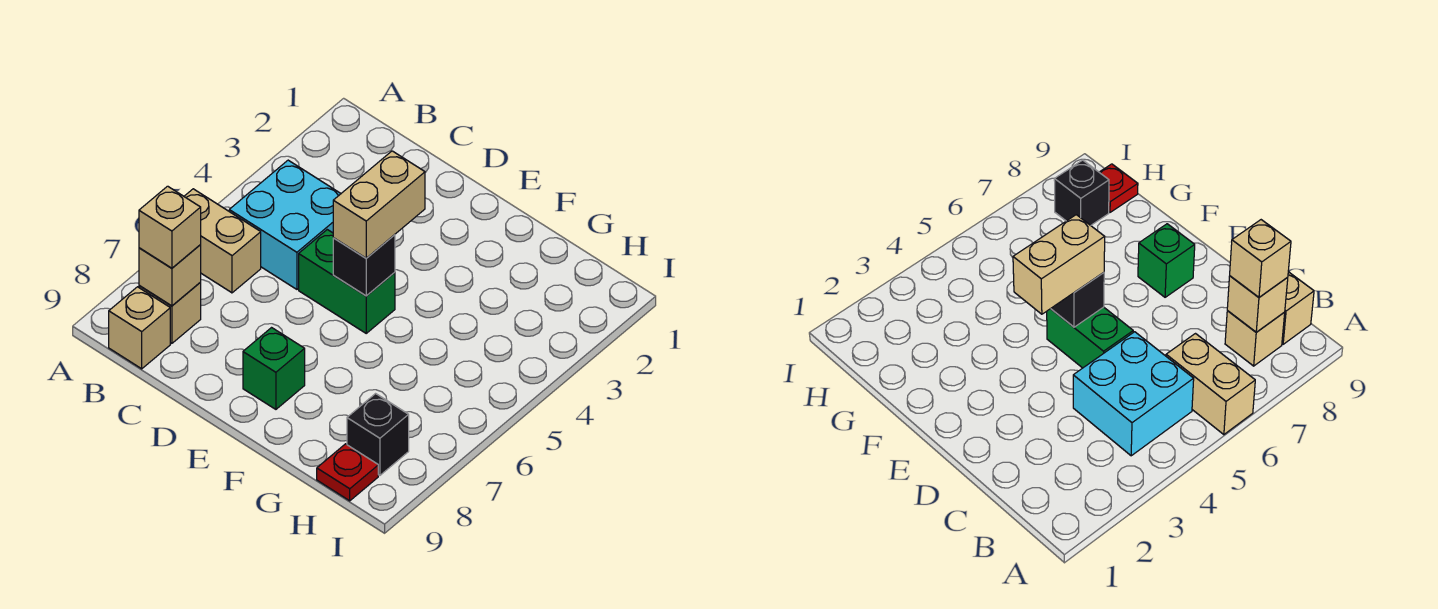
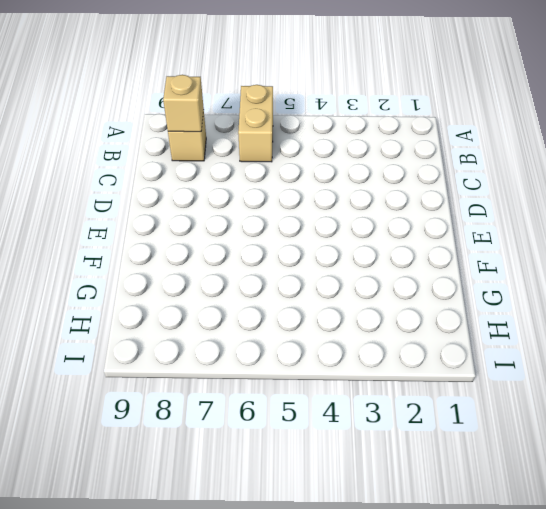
none -> cyan brick B4:C5 level 1
none -> tan brick B9 level 1
none -> green brick D5:E5 level 1

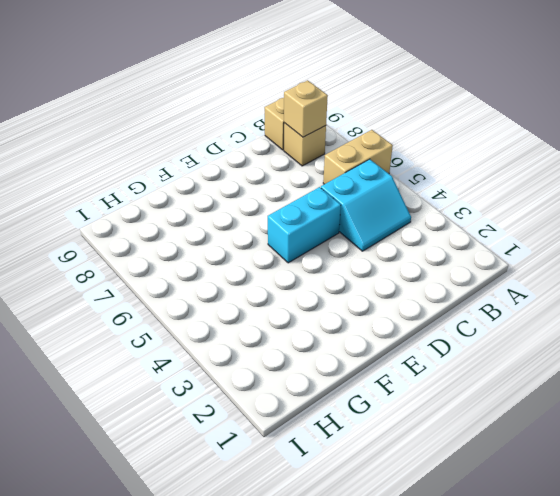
cyan slope B4:C5 level 1 top 5 -> cyan brick B4:C5 level 1
cyan brick D5:E5 level 1 -> green brick D5:E5 level 1
none -> green brick E8 level 1
none -> black brick H8 level 1
none -> red plate H9 level 1

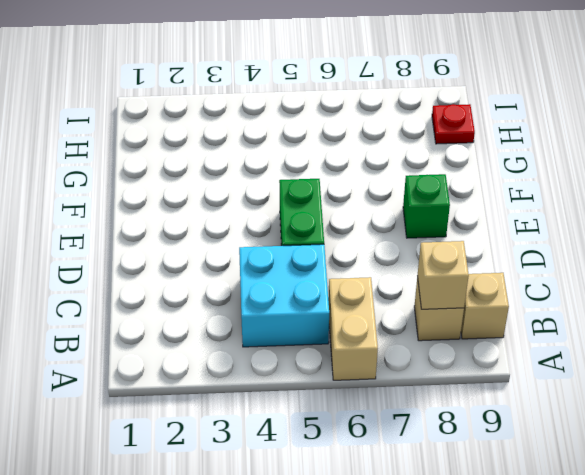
none -> black brick H8 level 1
none -> black brick E5 level 2
none -> tan brick B8 level 3

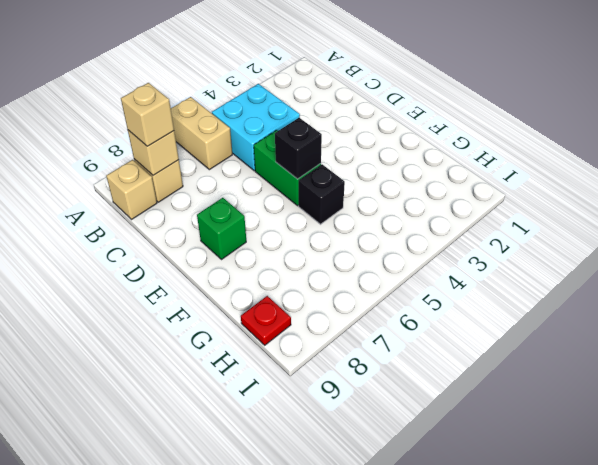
black brick F5 level 1 -> black brick H8 level 1
none -> tan brick E4:E5 level 3

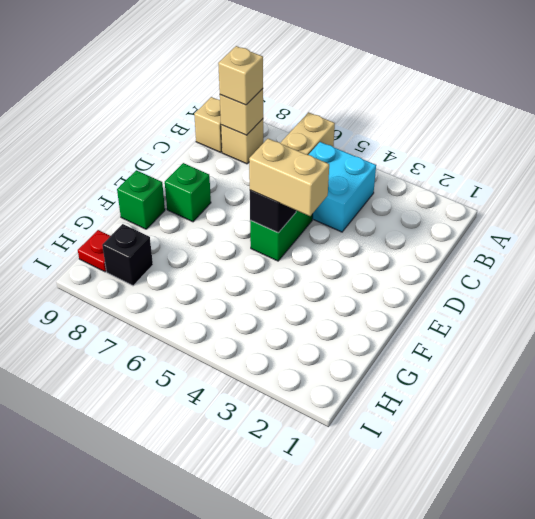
green brick F9 level 1 -> none

